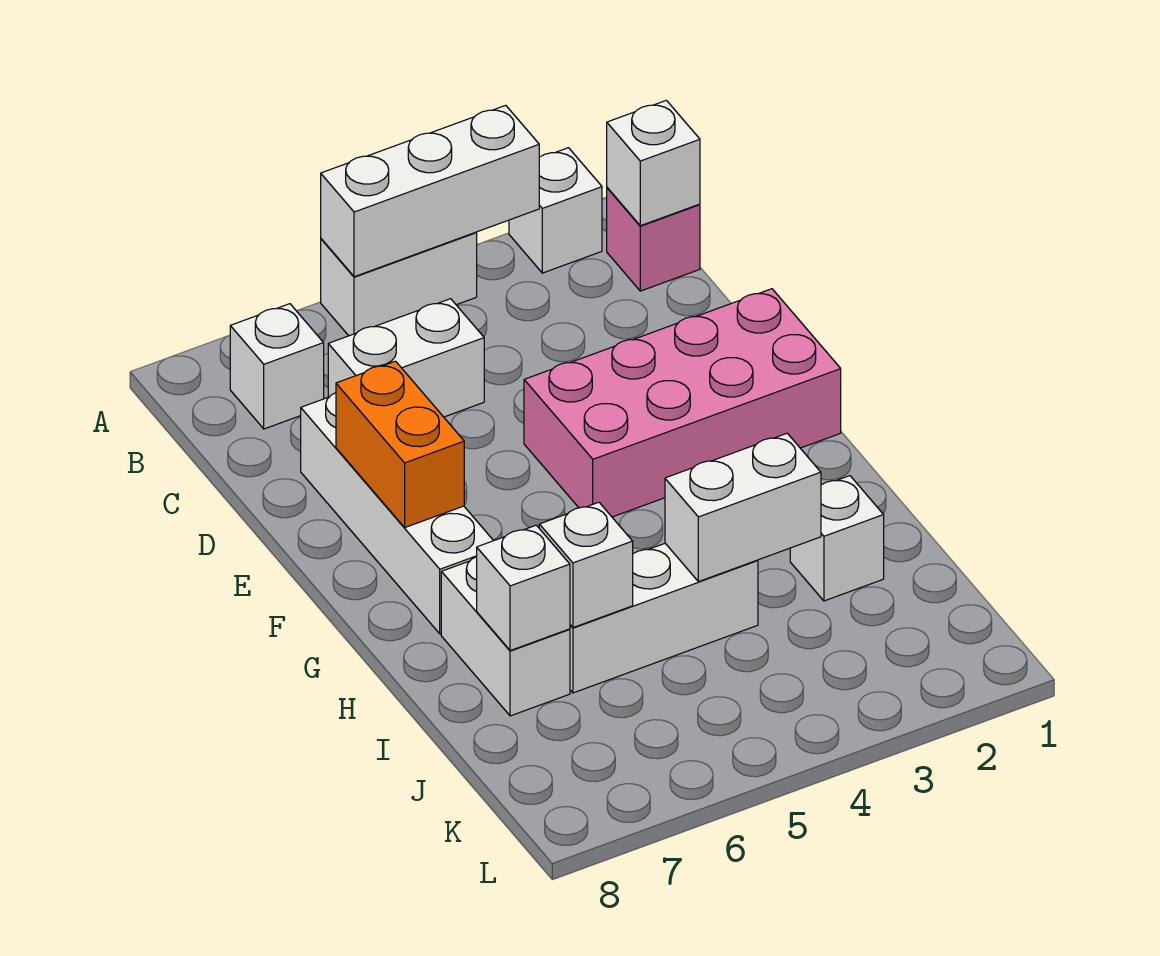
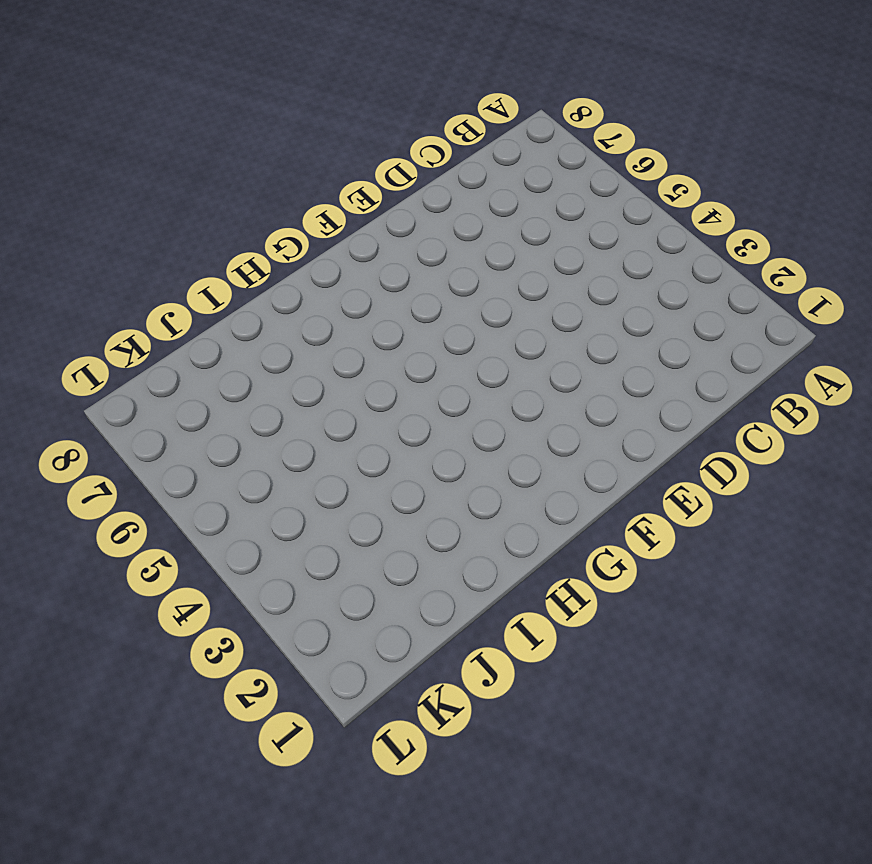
none -> white brick A2 level 1
none -> white brick A4:A5 level 1
none -> pink brick B1 level 1

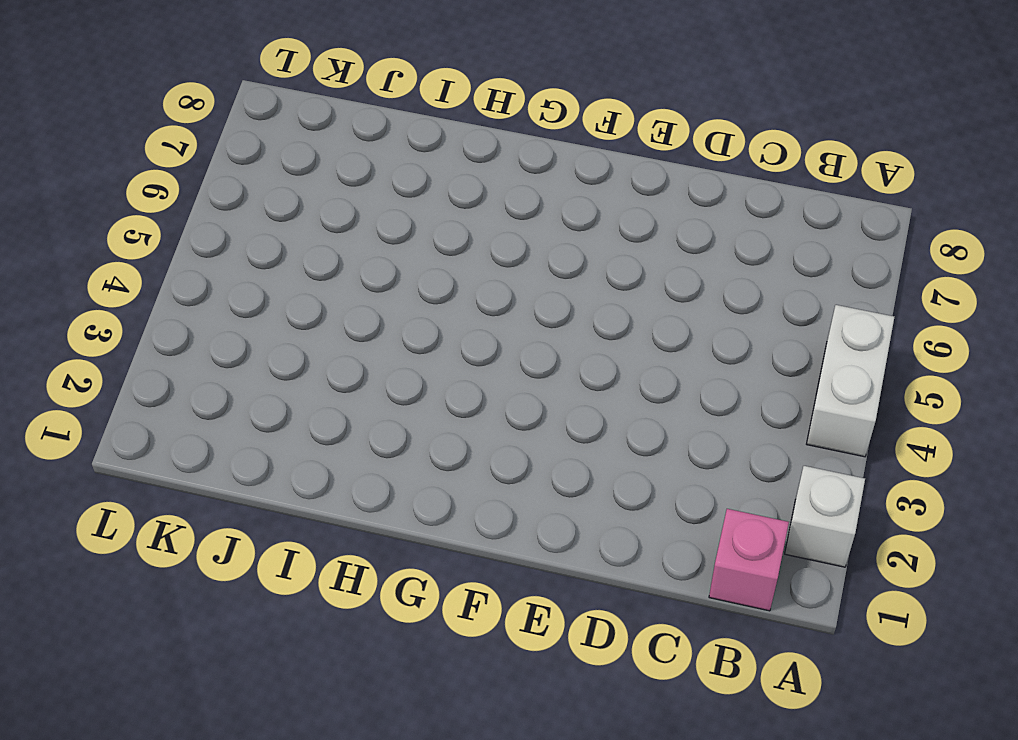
none -> white brick B7 level 1
none -> white brick C5:C6 level 1
none -> white brick D7:G7 level 1

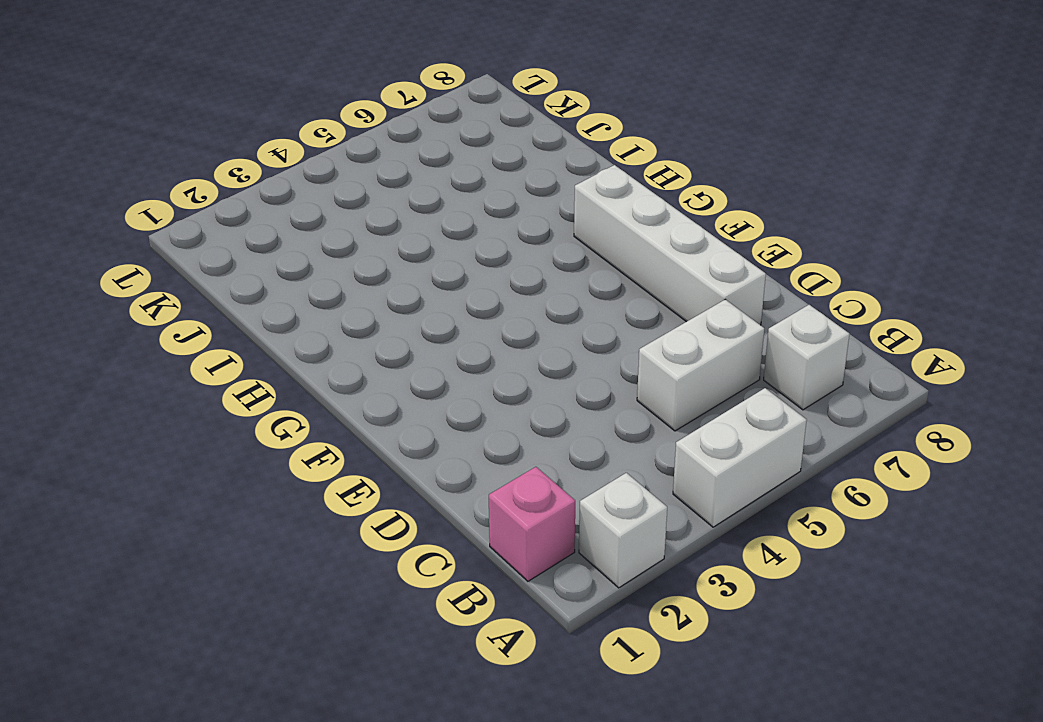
none -> pink brick E1:F4 level 1
none -> white brick H7:I7 level 1
none -> white brick I2 level 1

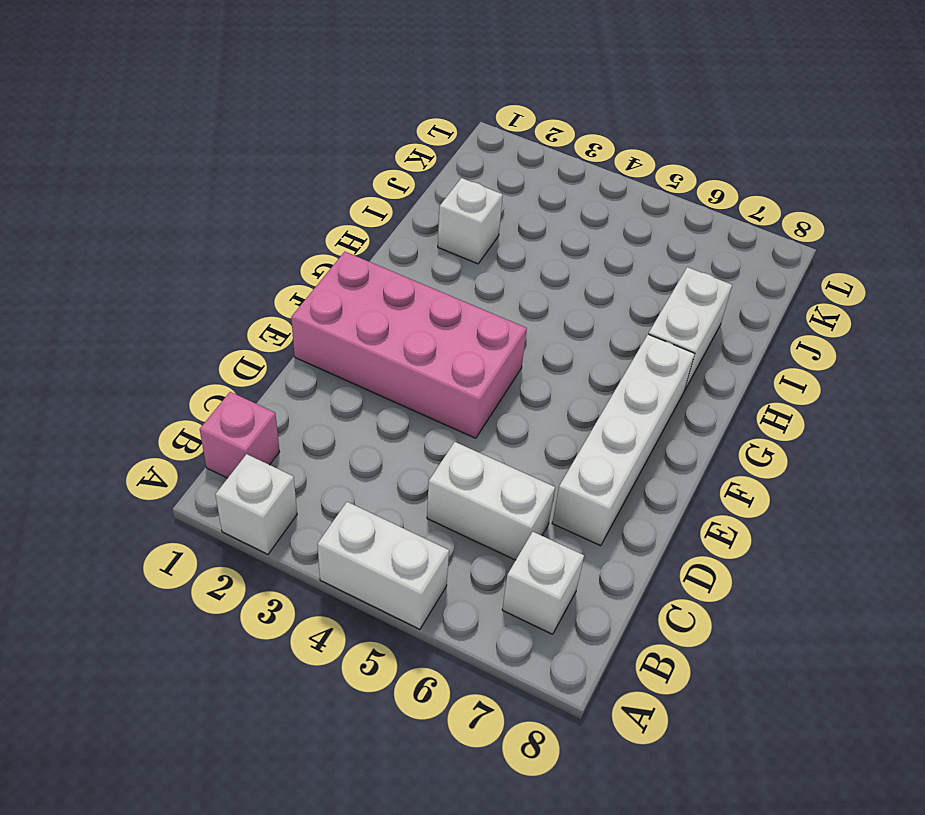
none -> white brick I4:I6 level 1
none -> white brick A3:A5 level 2
none -> white brick B1 level 2

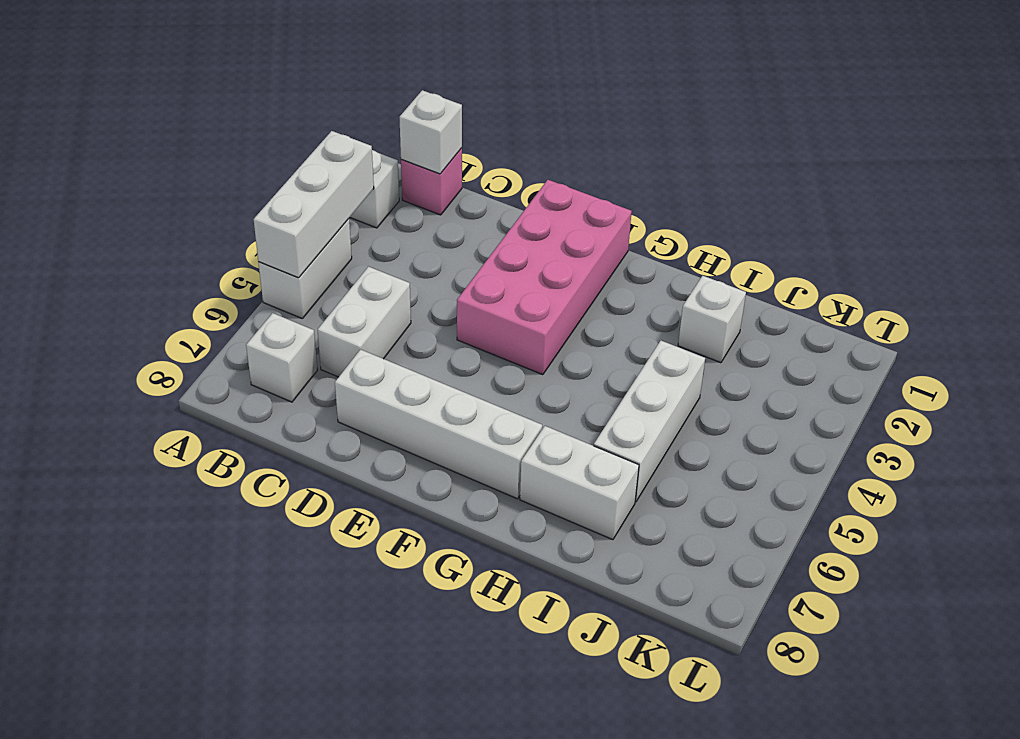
none -> orange brick E7:F7 level 2
none -> white brick I3:I4 level 2
none -> white brick I6 level 2

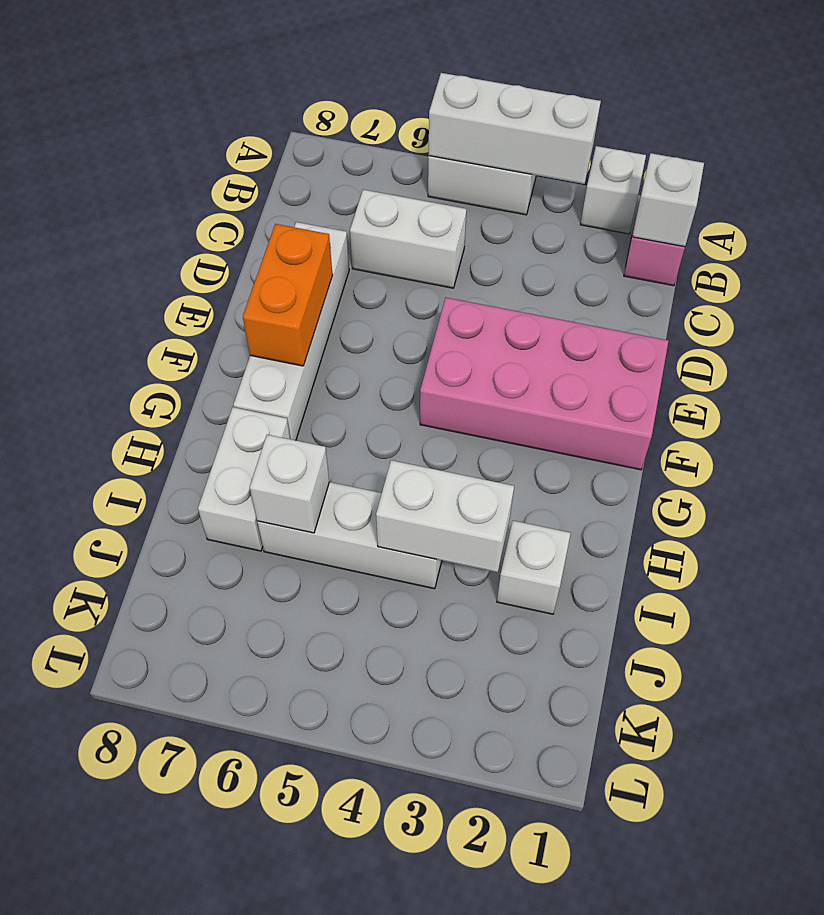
none -> white brick B7 level 1
none -> white brick I7 level 2

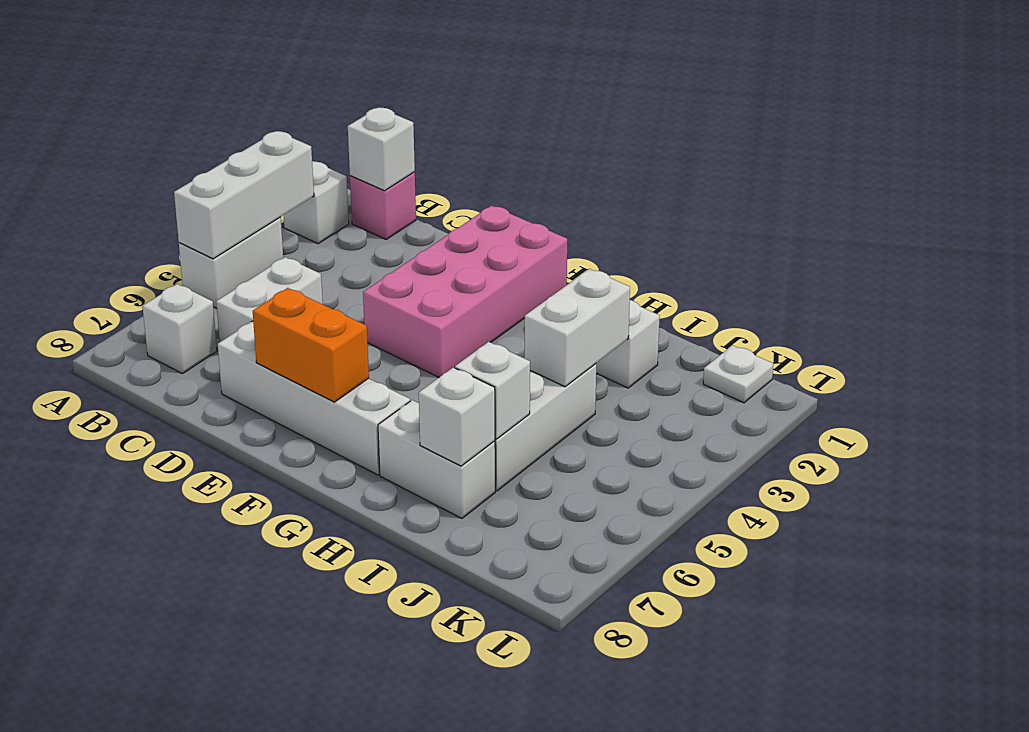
white plate K1 level 1 -> none

